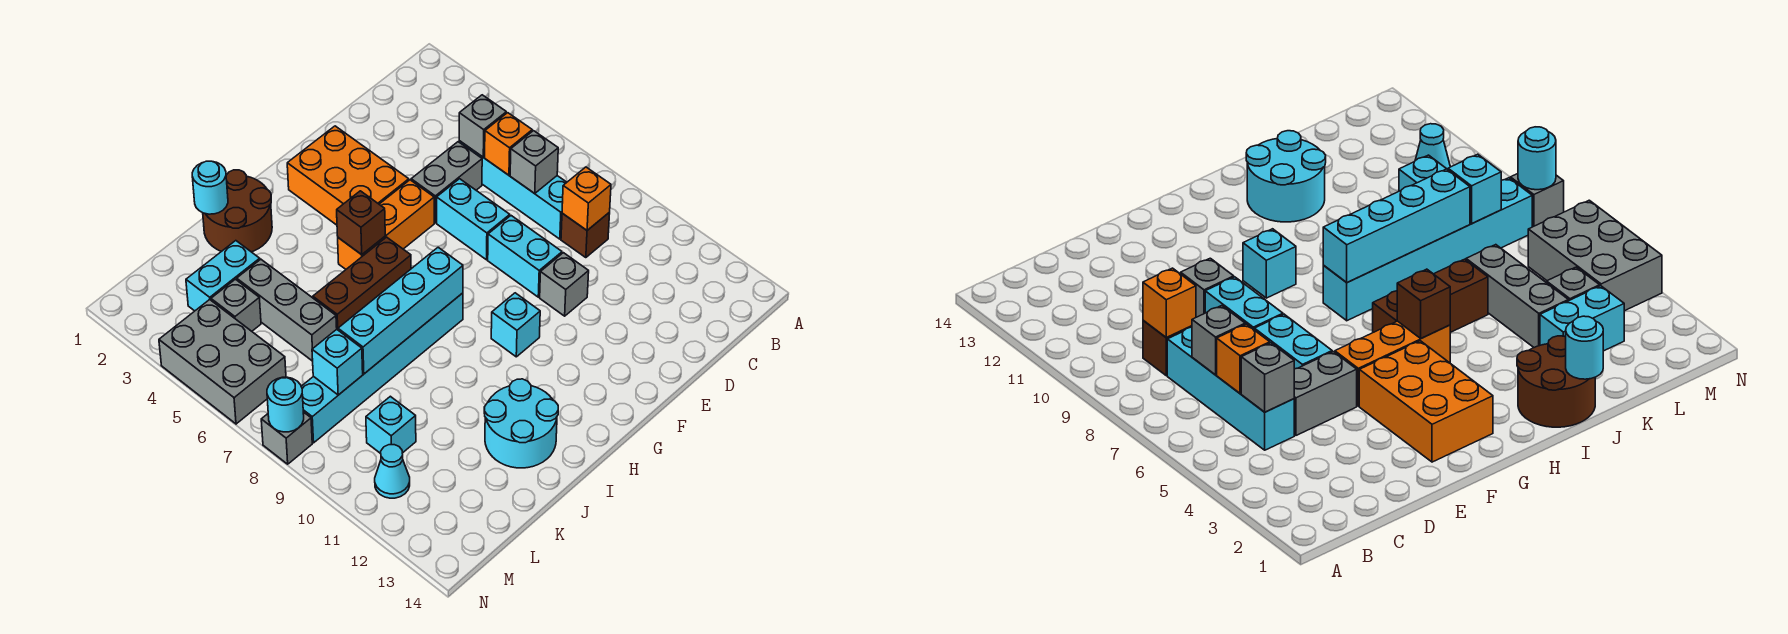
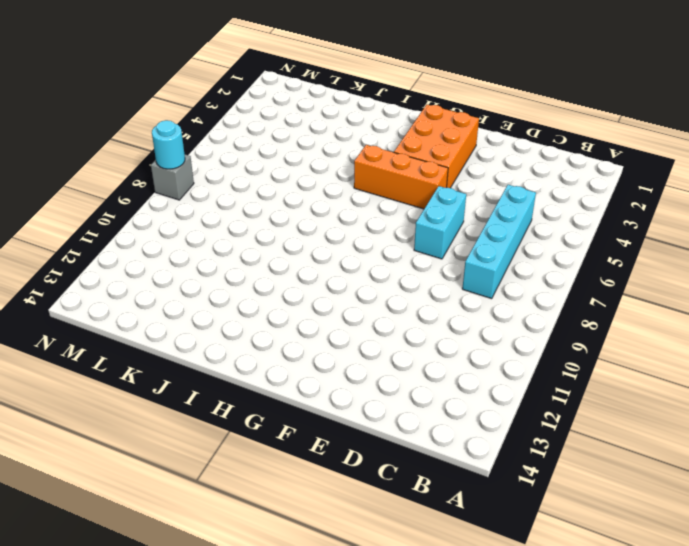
none -> brown brick C9 level 1
none -> grey brick D5:E5 level 1
none -> cyan brick E8:E9 level 1

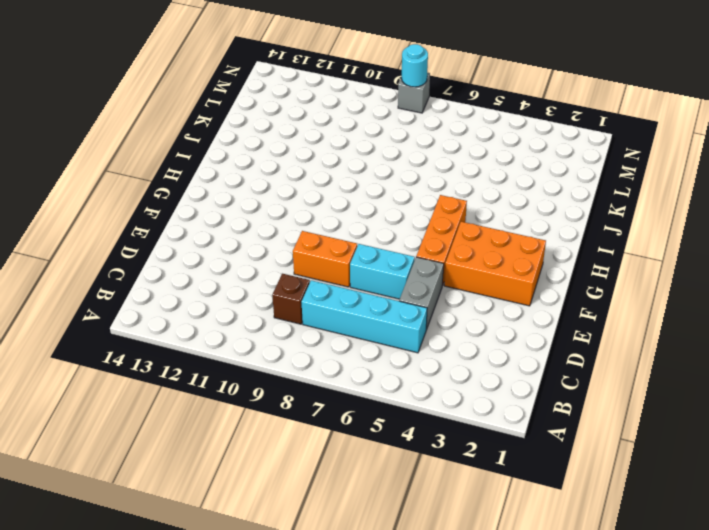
orange brick E8:E9 level 1 -> cyan brick E8:E9 level 1
none -> grey brick E10 level 1
none -> cyan brick G10 level 1
none -> brown brick H6:J6 level 1

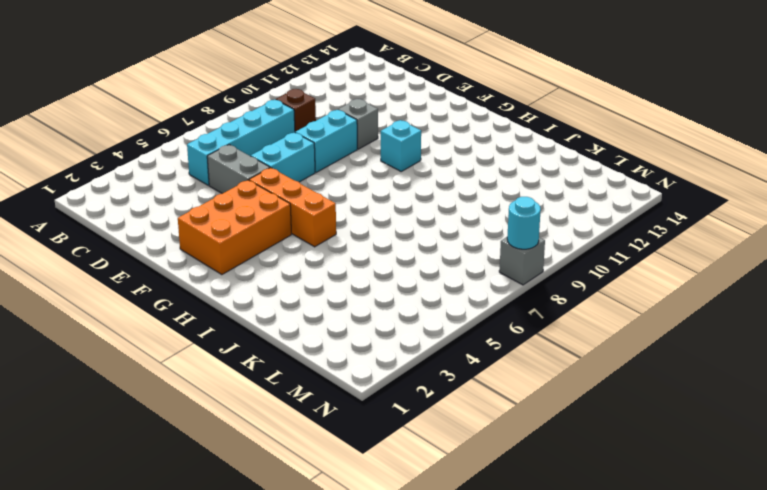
none -> brown brick H6:J6 level 1
none -> cyan brick H8:M8 level 1
none -> brown round brick I1:J2 level 1

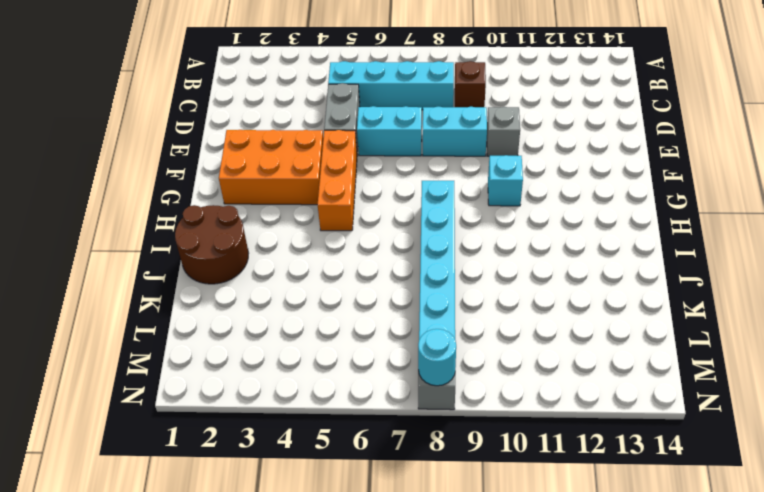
none -> brown brick H6:J6 level 1
none -> cyan round brick I12:J13 level 1
none -> cyan brick K3:L3 level 1

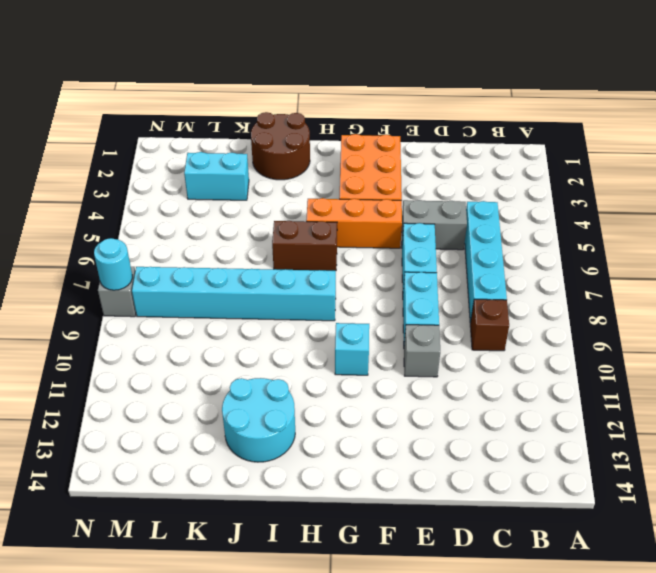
brown brick H6:I6 level 1 -> brown brick H6:J6 level 1
none -> grey brick K4:K6 level 1
none -> grey brick L4 level 1
none -> cyan brick L10 level 1

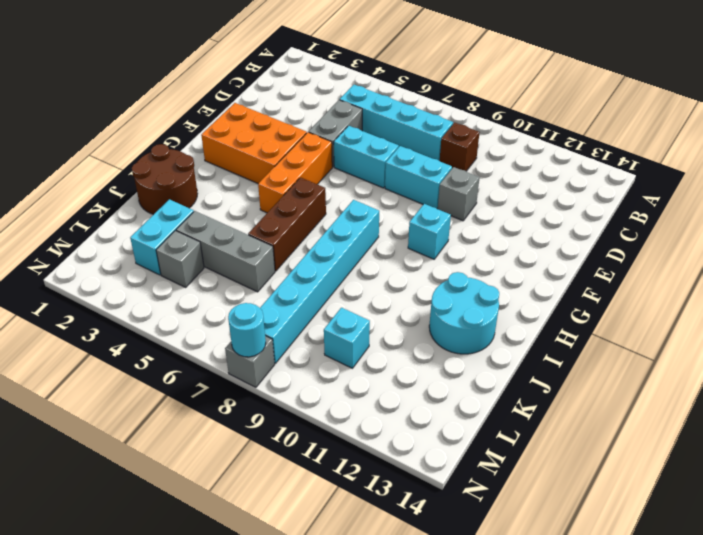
none -> grey brick M4:N6 level 1
none -> cyan cone M11 level 1
none -> grey brick C5 level 2

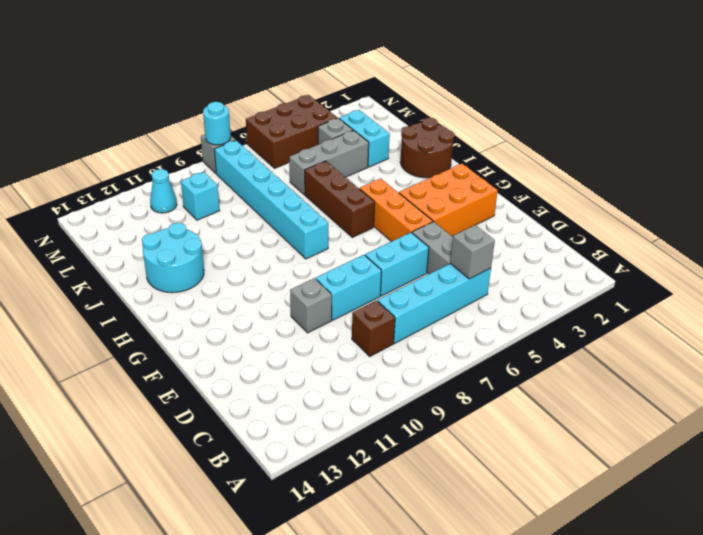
brown brick M4:N6 level 1 -> grey brick M4:N6 level 1
none -> cyan brick G10 level 1
none -> orange brick C6 level 2
none -> grey brick C7 level 2

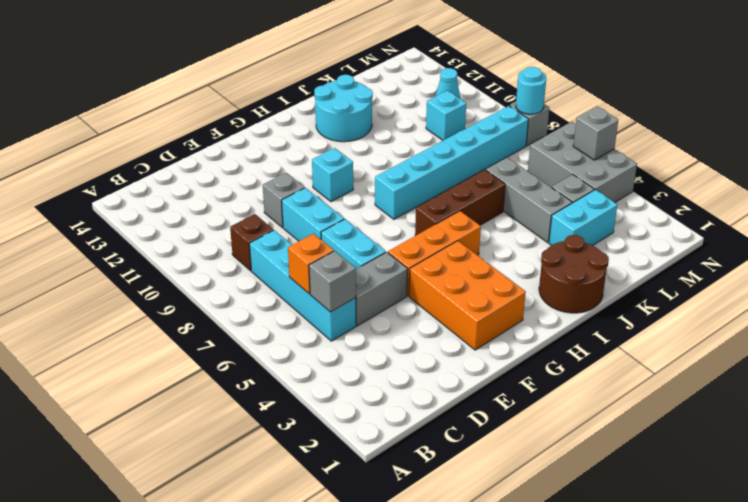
grey brick N5 level 2 -> grey brick C7 level 2
none -> orange brick C9 level 2
none -> brown brick H5 level 2
none -> cyan brick H8:K8 level 2

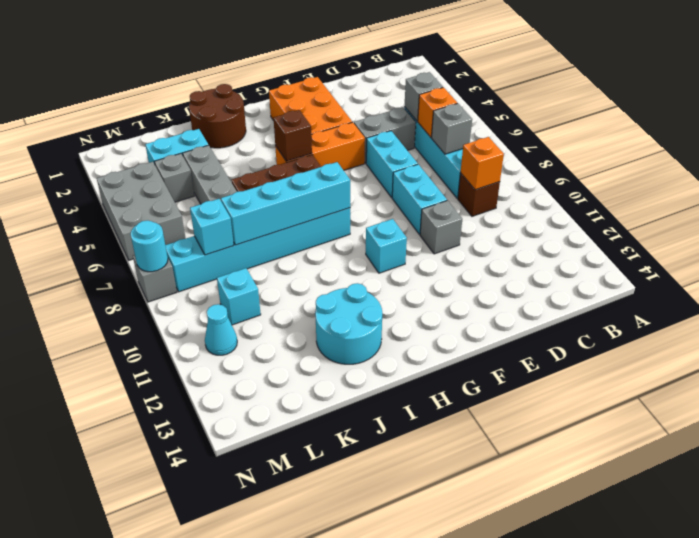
none -> cyan round brick J1 level 2

